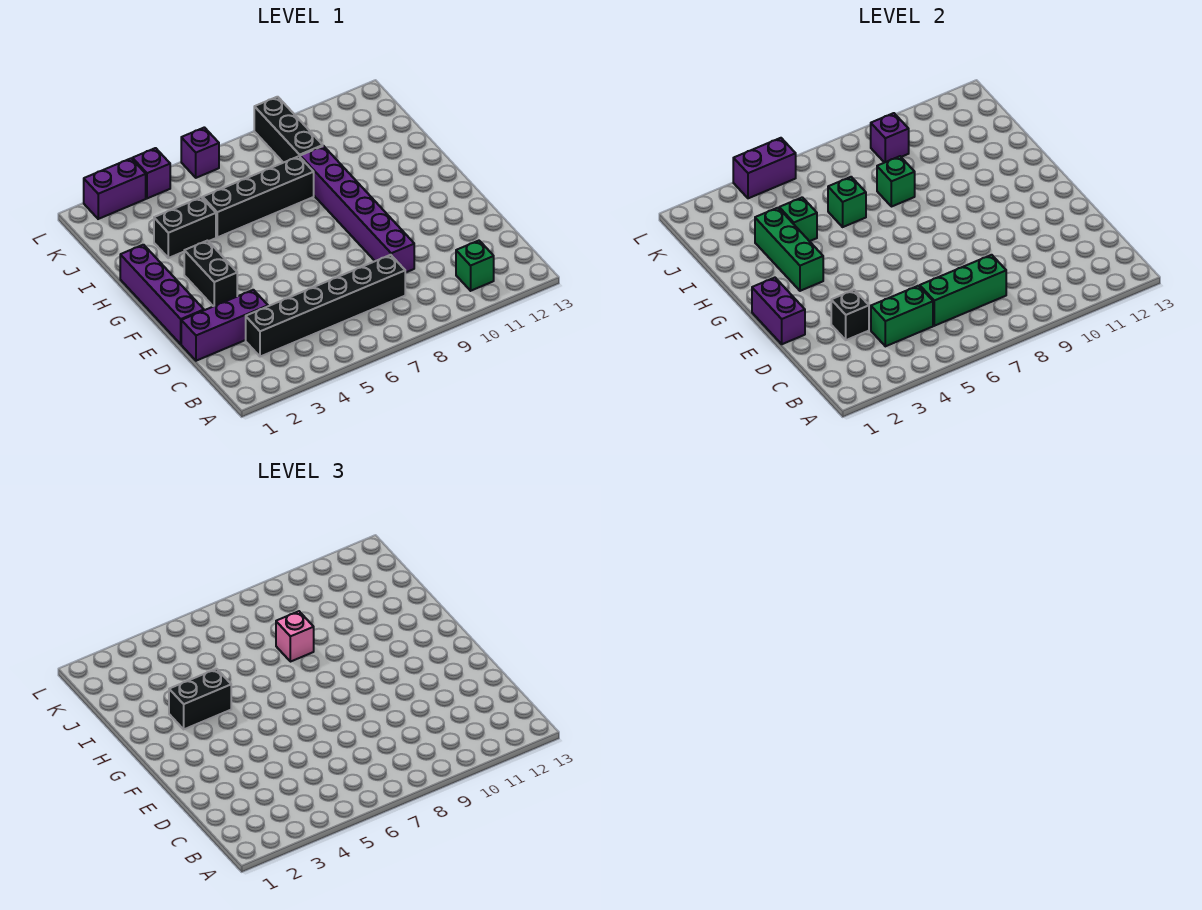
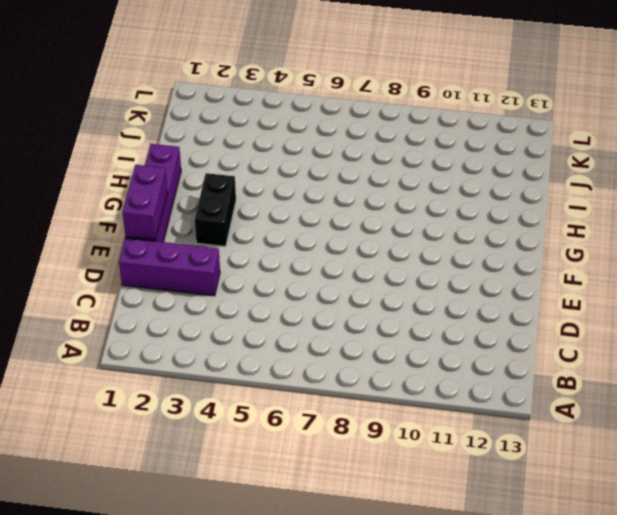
none -> green brick B11 level 1
none -> black brick C3:C8 level 1
none -> purple brick D9:I9 level 1

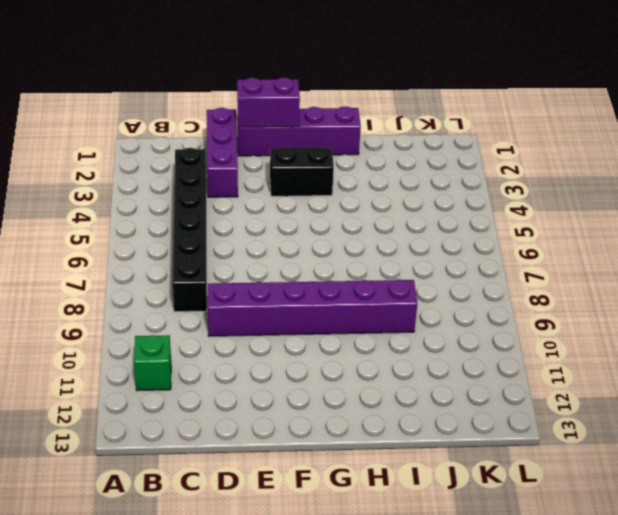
none -> black brick I3:I4 level 1
none -> black brick I5:I8 level 1
none -> black brick J9:L9 level 1

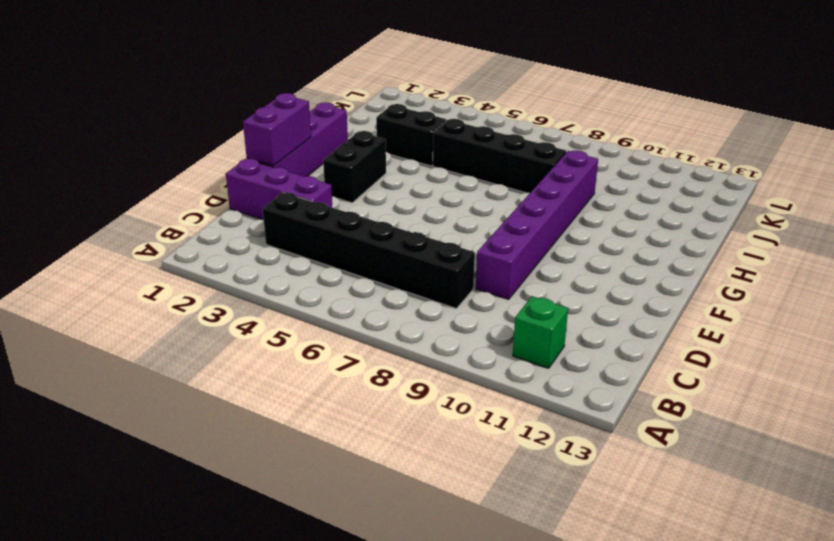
none -> black brick J9:L9 level 1
none -> purple brick L2:L3 level 1
none -> purple brick L4 level 1

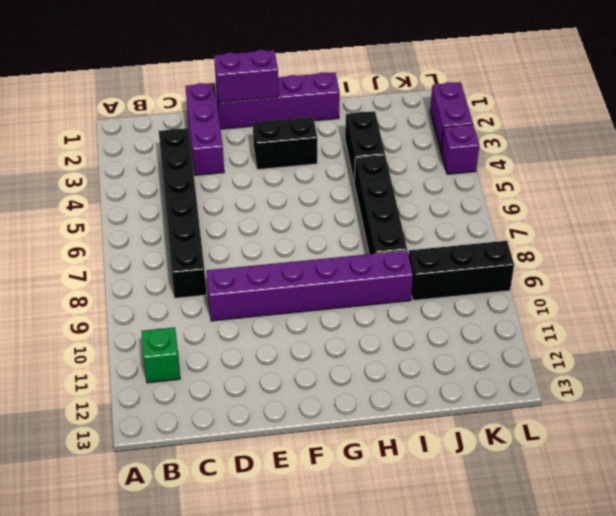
none -> purple brick L6 level 1
none -> green brick C4:C5 level 2
none -> green brick C6:C8 level 2

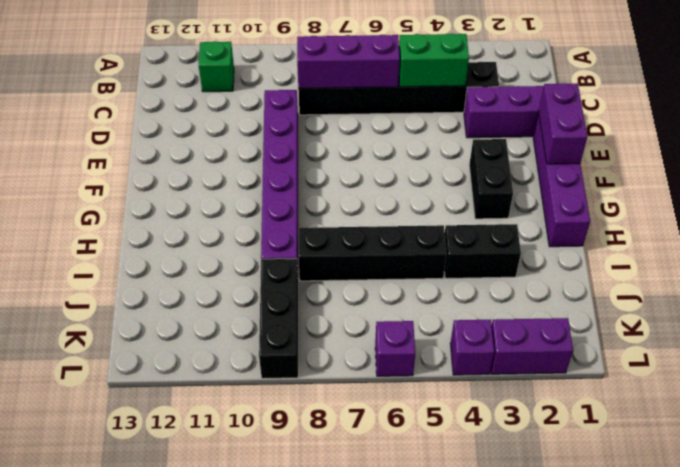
purple brick C6:C8 level 2 -> green brick C6:C8 level 2
none -> black brick D3 level 2
none -> green brick G3:I3 level 2
none -> green brick I4 level 2

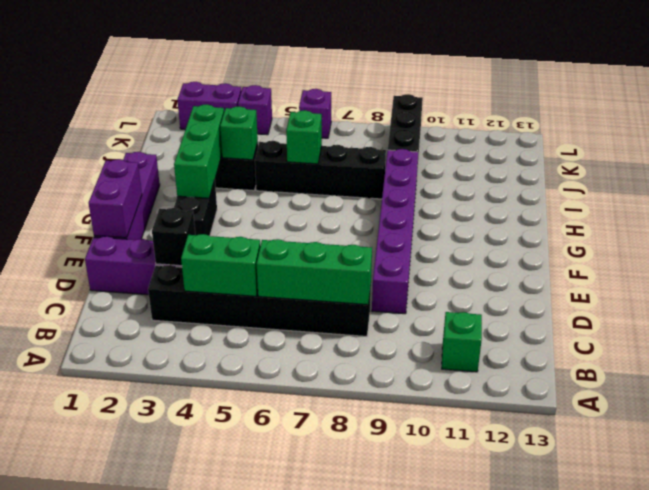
none -> green brick I8 level 2
none -> purple brick K9 level 2
none -> purple brick L4:L5 level 2

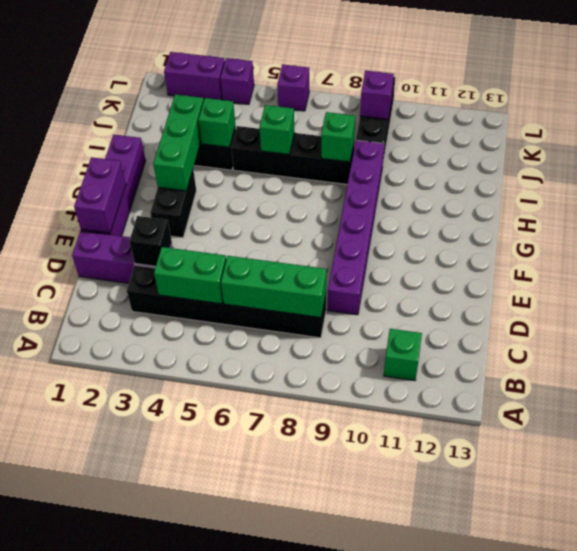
none -> purple brick L4:L5 level 2
none -> black brick H3:H4 level 3
none -> pink brick I8 level 3

